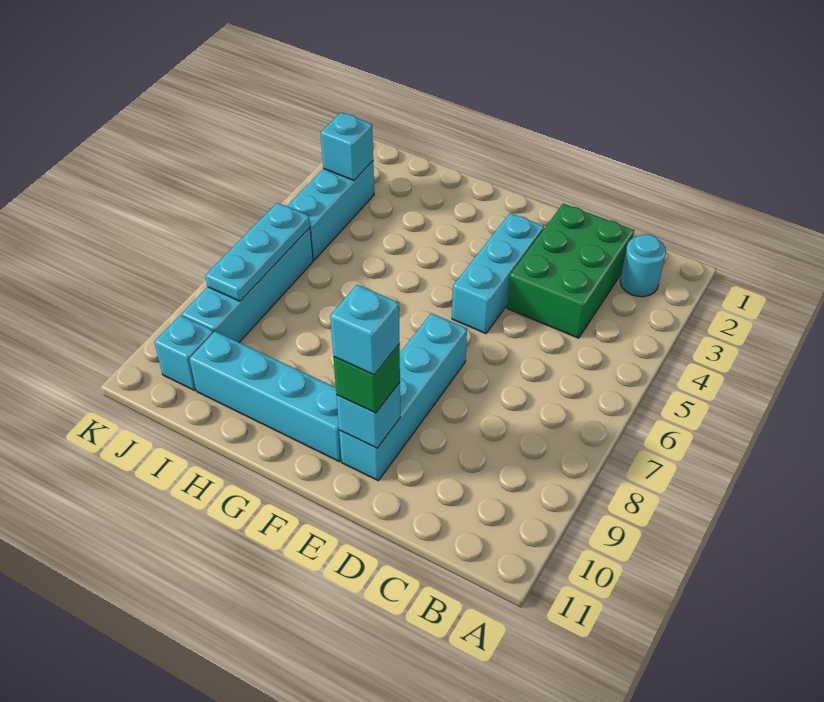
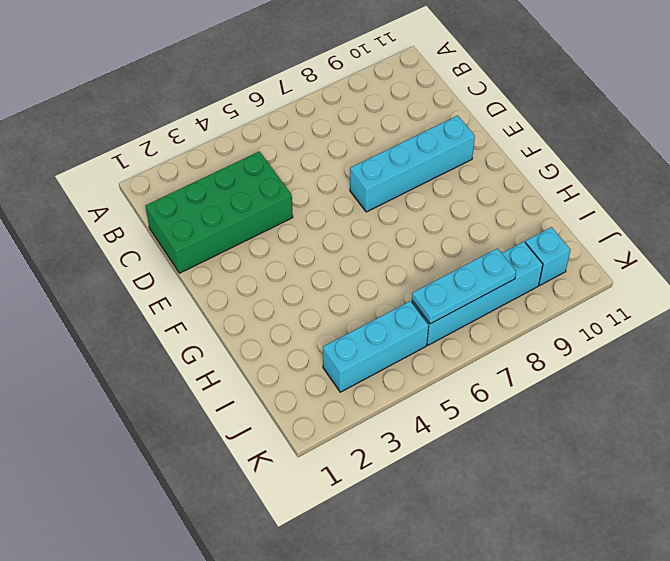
green brick C1:D4 level 1 -> green brick C2:D4 level 1
none -> cyan round brick B2 level 1
none -> cyan brick E3:E5 level 1
none -> cyan brick F10:I10 level 1

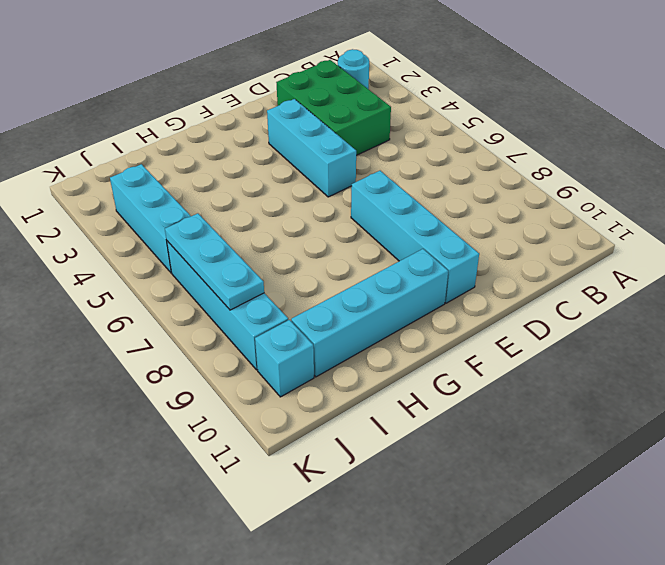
none -> cyan brick E10 level 2
none -> cyan brick J3 level 2
none -> green brick E10 level 3

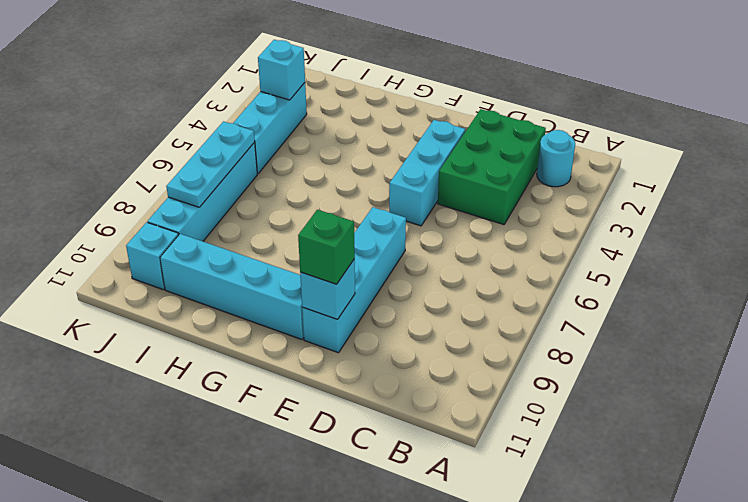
none -> cyan brick E10 level 4

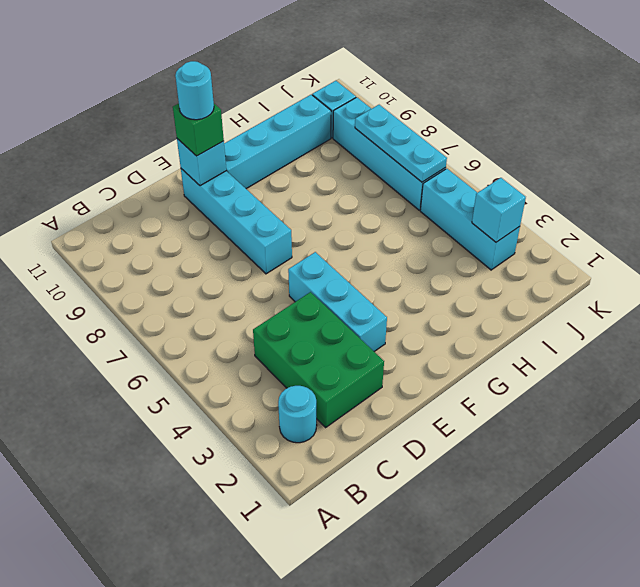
cyan round brick E10 level 4 -> cyan brick E10 level 4

